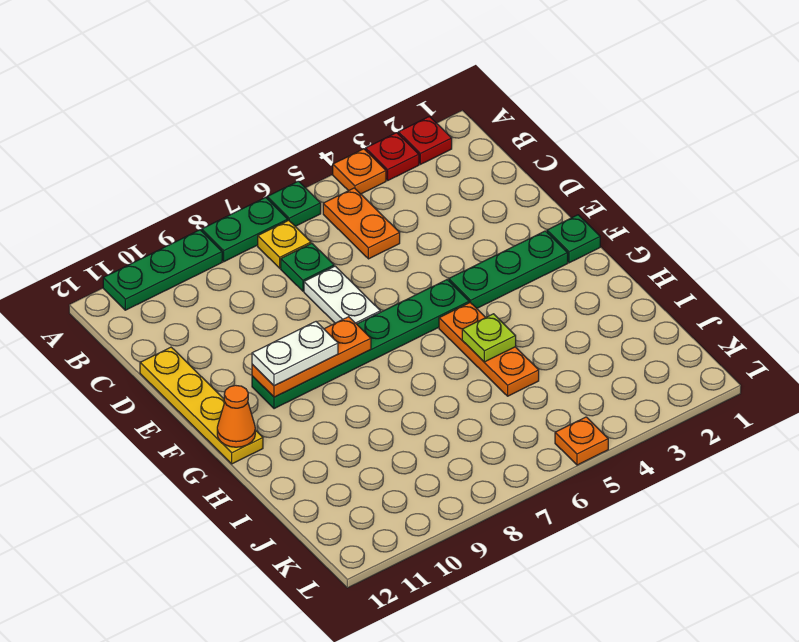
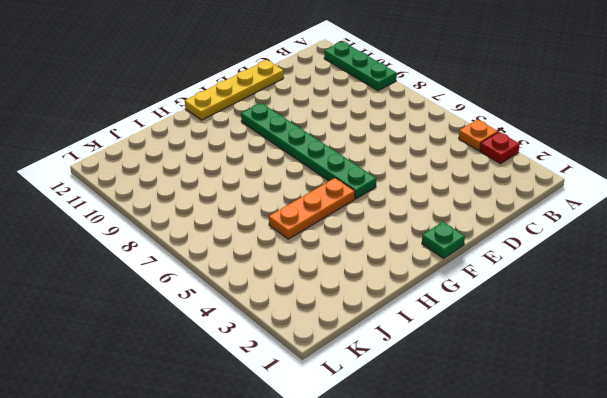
none -> red plate A2 level 1
none -> green plate A6 level 1
none -> green plate A7:A8 level 1

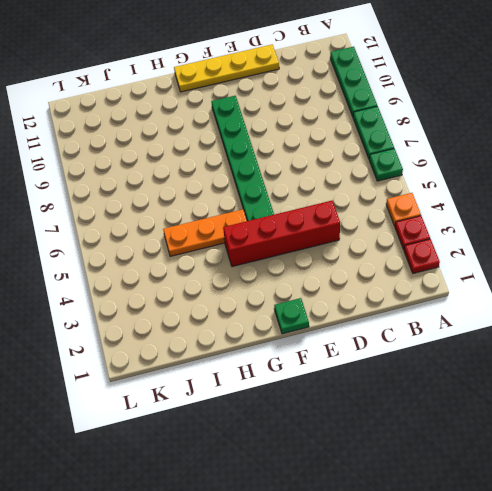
red brick D4:G4 level 1 -> green plate F2:F4 level 1
none -> orange plate B5:C5 level 1
none -> yellow plate B7 level 1
none -> green plate C7 level 1

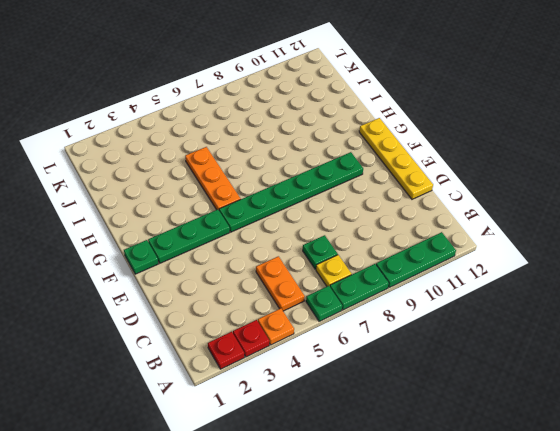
none -> white plate D7:E7 level 1
none -> orange plate L5 level 1
none -> orange plate F8:F10 level 2

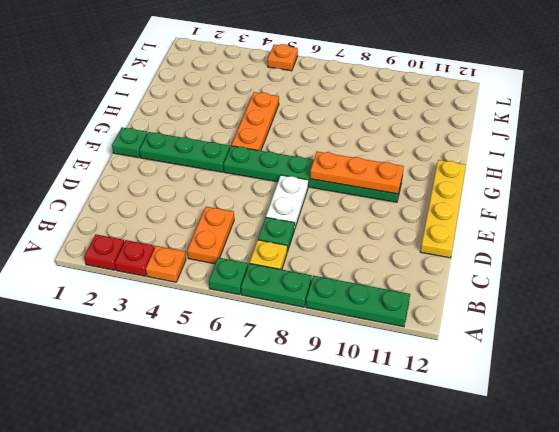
none -> orange cone G12 level 2
none -> lime plate H5 level 2
none -> white plate F9:F10 level 3

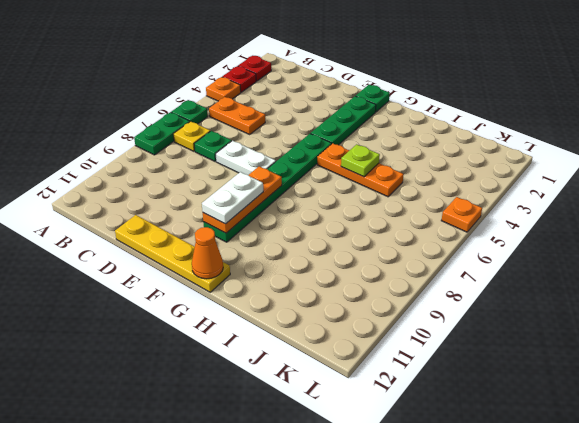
none -> green plate A9:A11 level 1

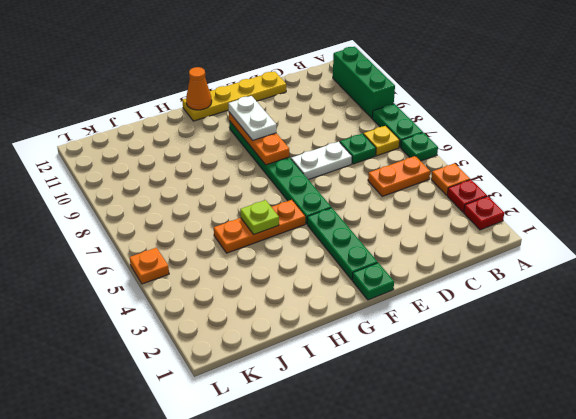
green brick A9:A11 level 1 -> green plate A9:A11 level 1

